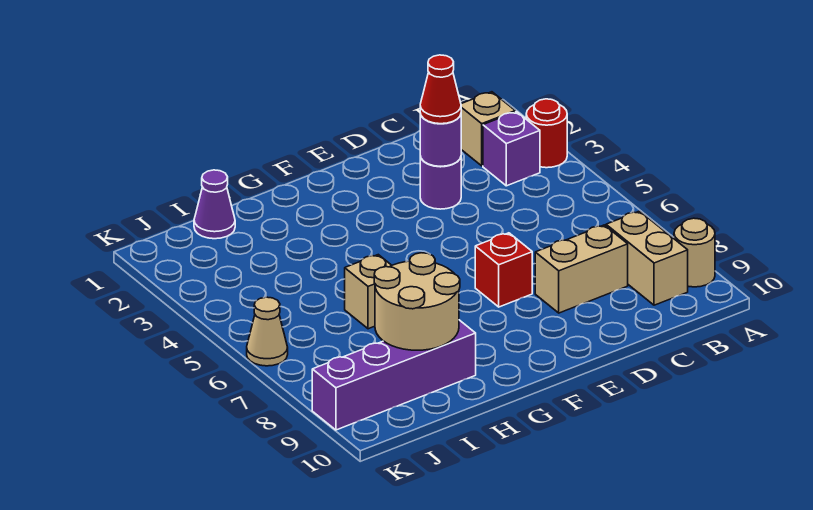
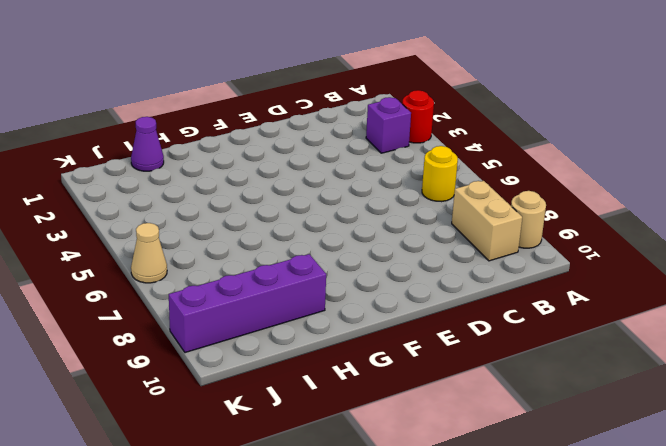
yellow round brick B6 level 1 -> none
none -> tan brick B2 level 1
none -> tan brick C8:D8 level 1
none -> purple round brick D3 level 1

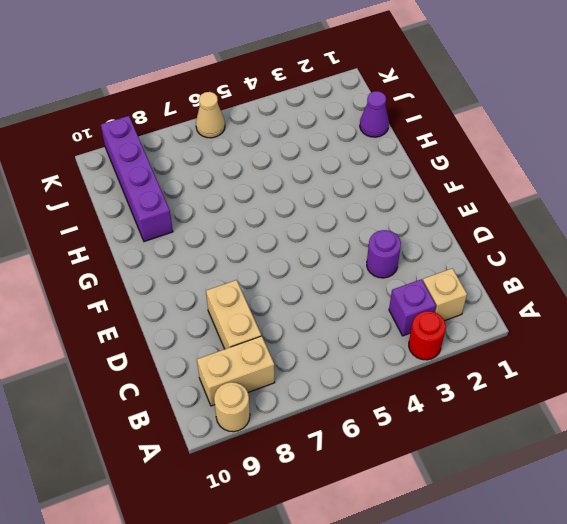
none -> red brick E7 level 1
none -> tan brick H6 level 1
none -> purple round brick D3 level 2

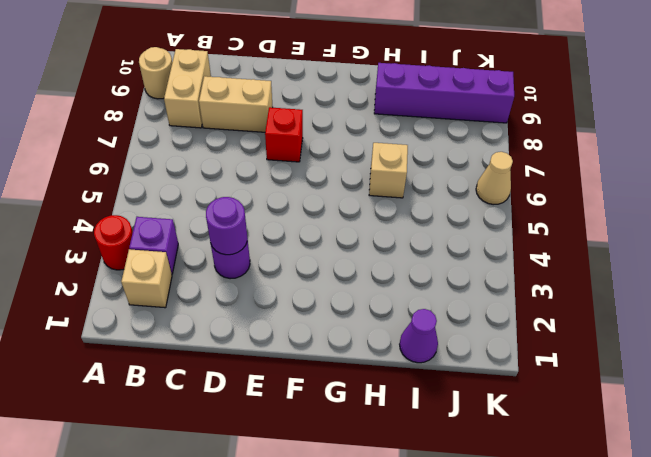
none -> tan round brick H8:I9 level 2
none -> red cone D3 level 3

